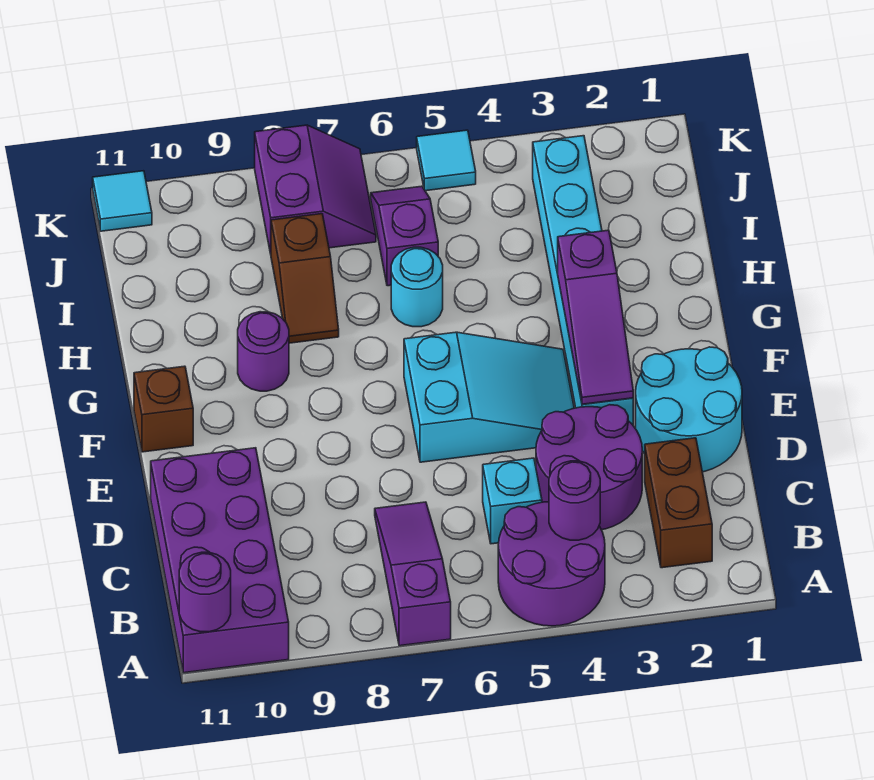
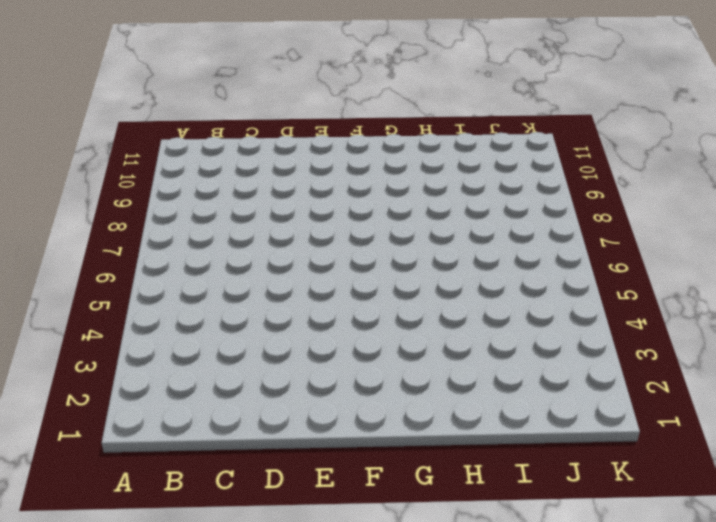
none -> purple round brick A4:B5 level 1
none -> purple slope A7:C7 level 1 top A
none -> purple brick A10:D11 level 1

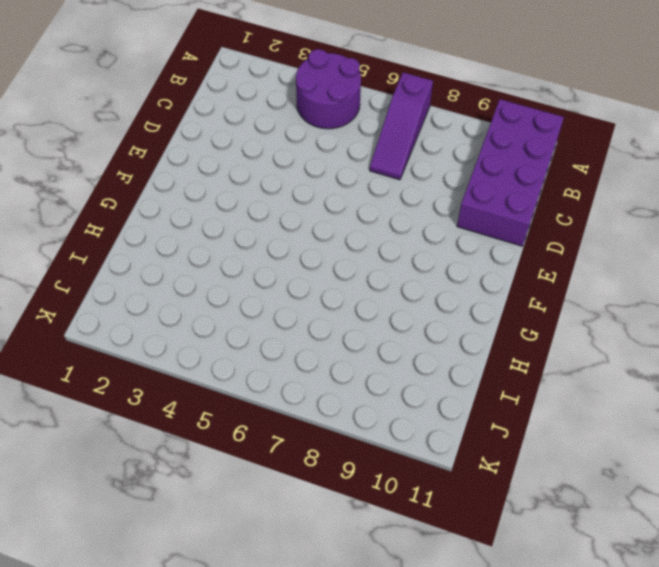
none -> brown brick B2:C2 level 1
none -> purple round brick C3:D4 level 1
none -> cyan brick C5 level 1

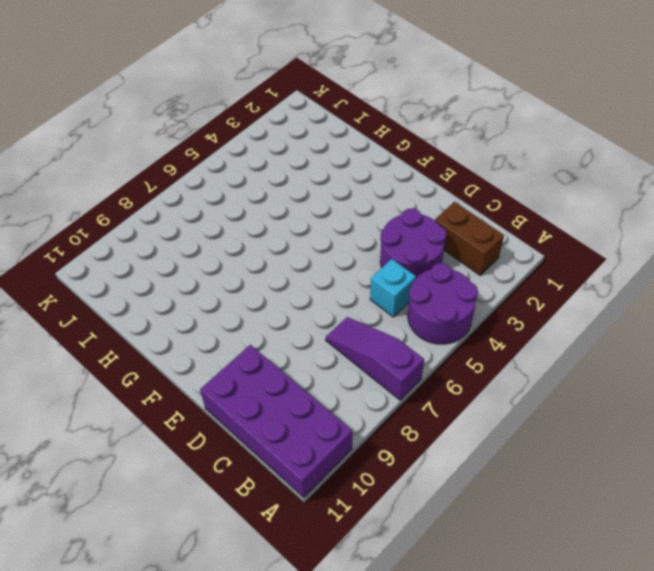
none -> cyan round brick D1:E2 level 1
none -> cyan brick E3:J3 level 1
none -> cyan slope E4:F6 level 1 top 6

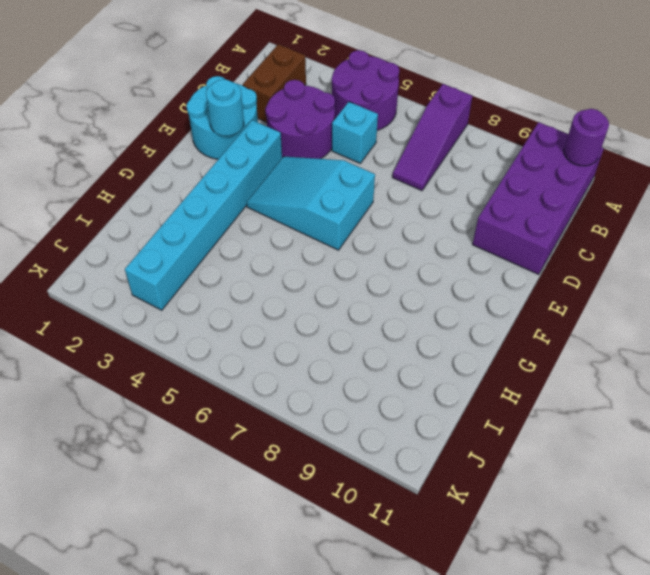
cyan round brick E2 level 2 -> cyan round brick H6 level 1
none -> brown brick F11 level 1
none -> purple round brick G9 level 1
none -> brown slope H8:I8 level 1 top I

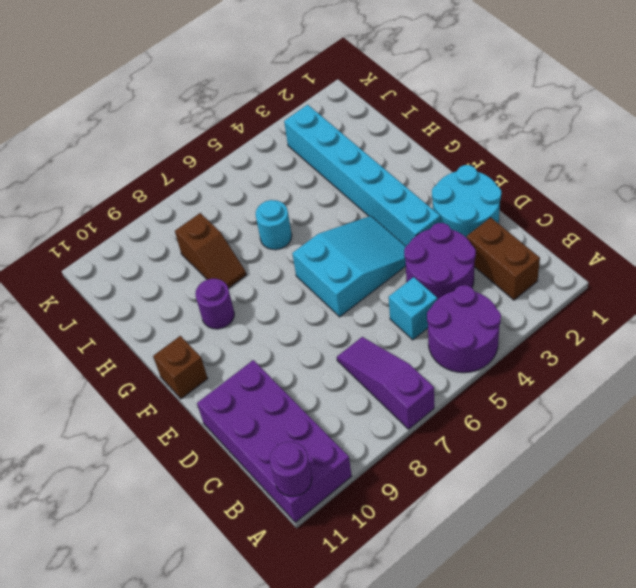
none -> purple slope I6:J6 level 1 top I
none -> purple slope J7:K8 level 1 top 8
none -> cyan tile K5 level 1

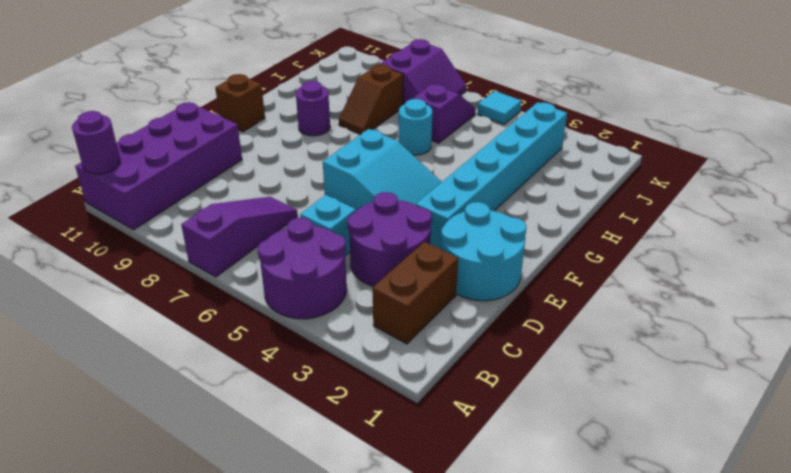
none -> cyan tile K11 level 1
none -> purple round brick B4 level 2
none -> purple slope E3:G3 level 2 top G

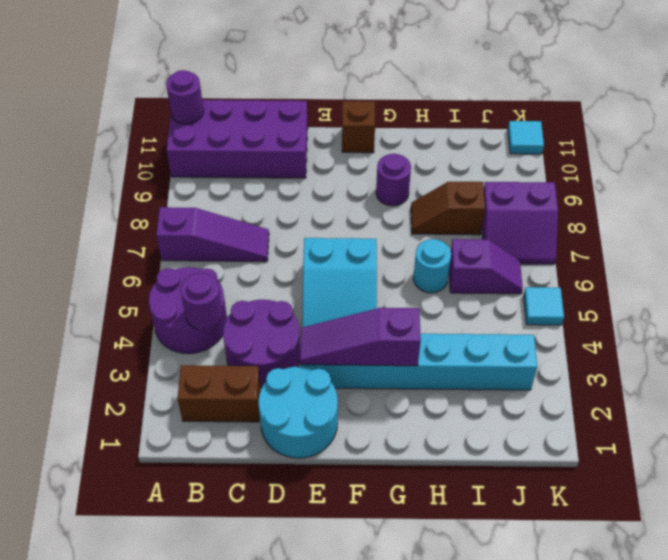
none -> cyan brick C5 level 1

